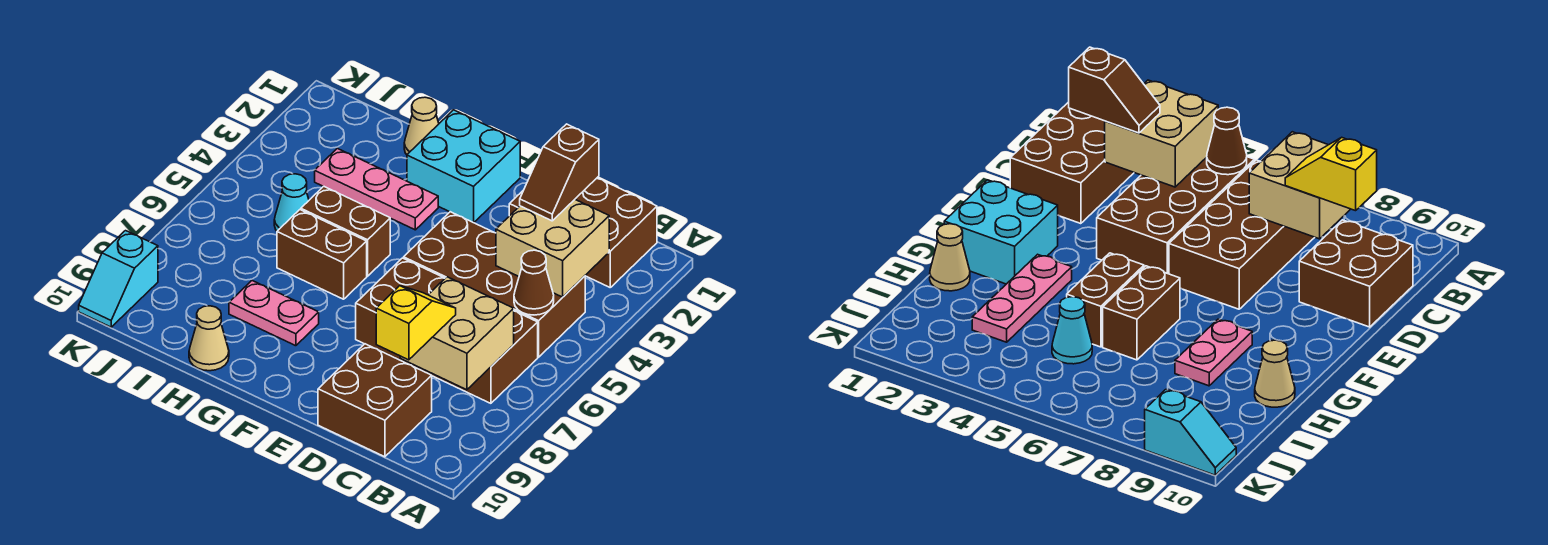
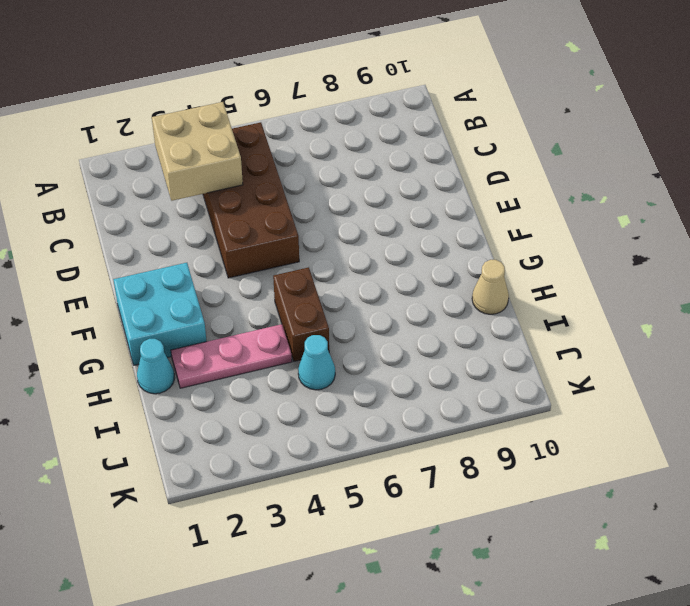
cyan cone H1 level 1 -> tan cone H1 level 1
pink plate H2:H4 level 1 -> pink plate G3:I3 level 1
none -> brown brick B1:D2 level 1
none -> brown brick B6:E7 level 1
none -> brown brick C9:D10 level 1

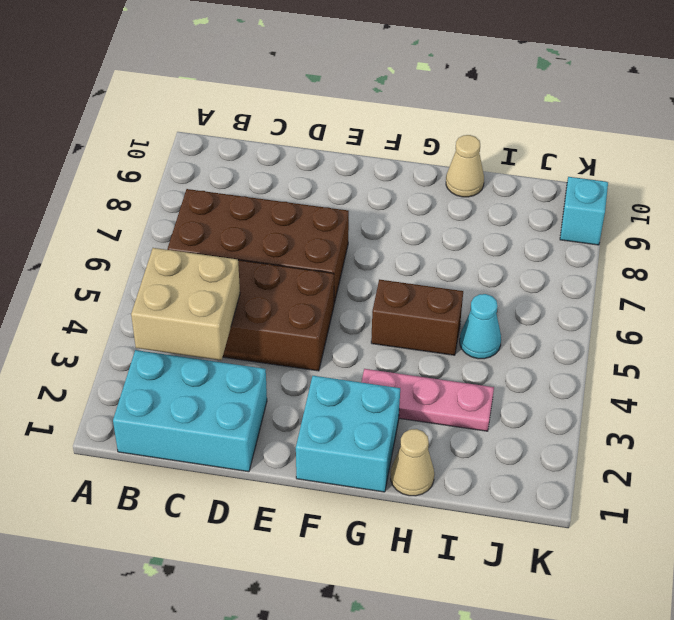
cyan brick B1:D2 level 1 -> brown brick B1:D2 level 1
none -> brown brick C9:D10 level 1
none -> brown brick G6:H6 level 1
none -> pink plate G8:H8 level 1

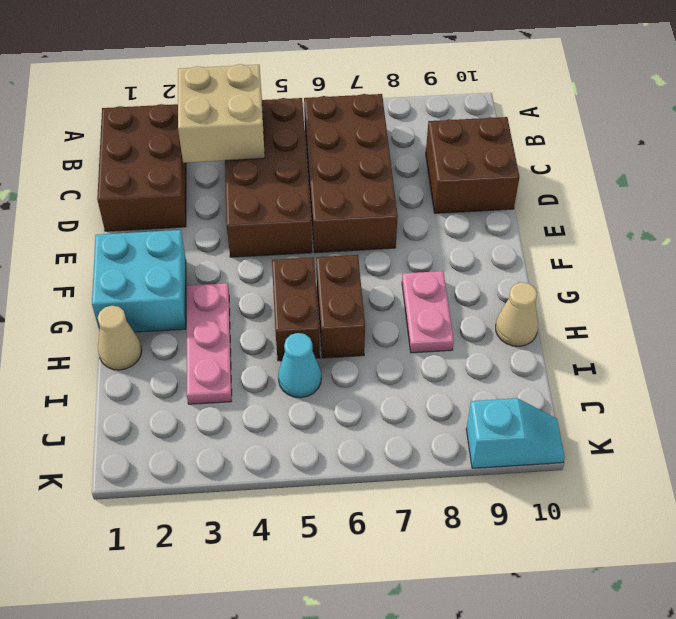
none -> brown cone B5 level 2
none -> tan brick B7:C8 level 2
none -> brown slope C2:C3 level 3 top 2

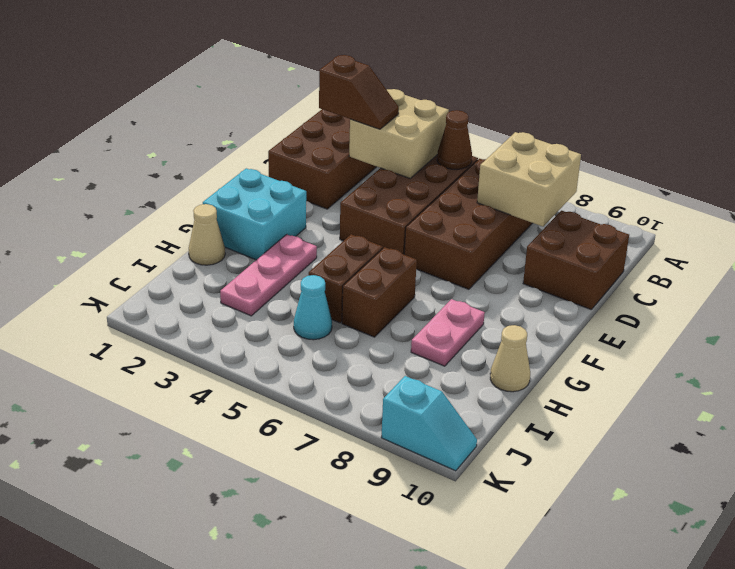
none -> yellow slope C8:C9 level 3 top 9

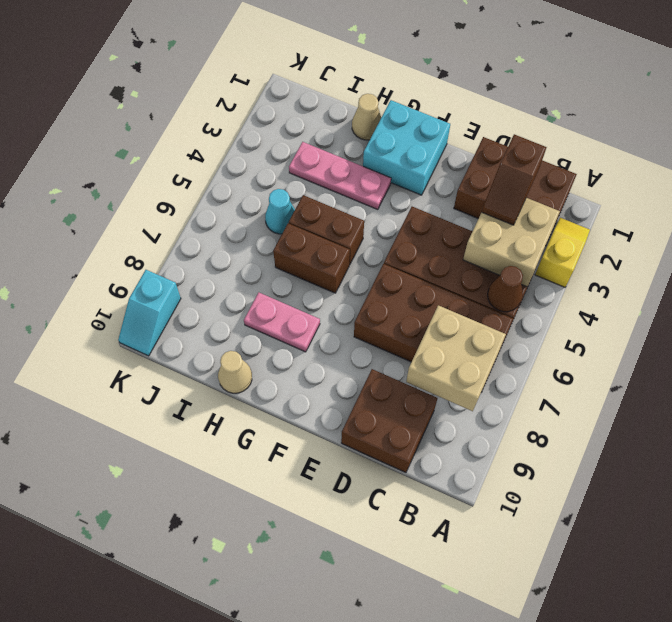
yellow slope A2:A3 level 1 top 3 -> yellow slope C8:C9 level 3 top 9

